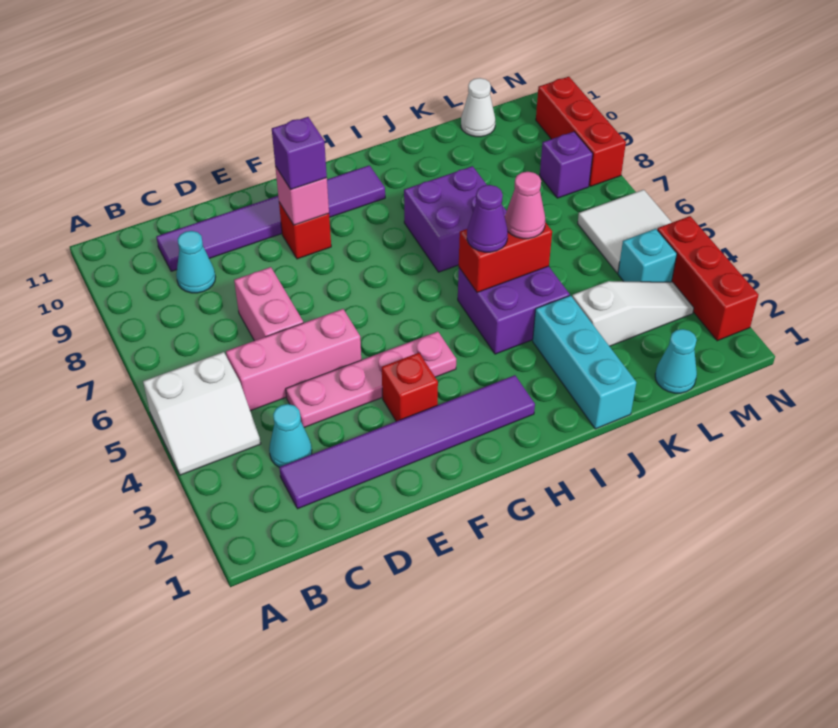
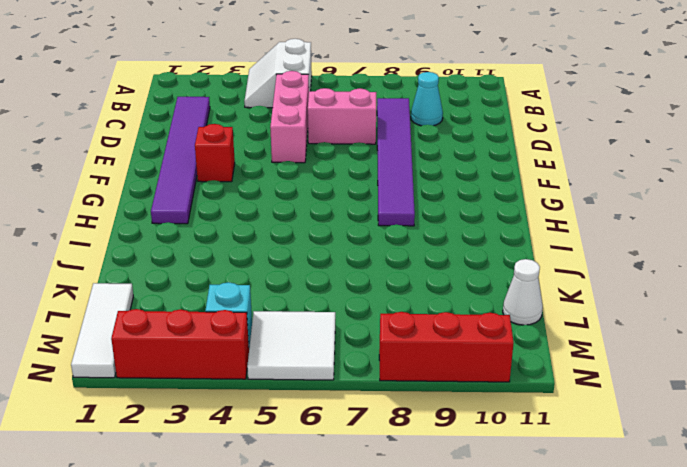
purple tile C8:H8 level 1 -> purple tile C10:H10 level 1
white tile L1:N1 level 1 -> cyan cone L1 level 1
none -> cyan cone C3 level 1
none -> pink plate D4:G4 level 1
none -> red brick F9 level 1

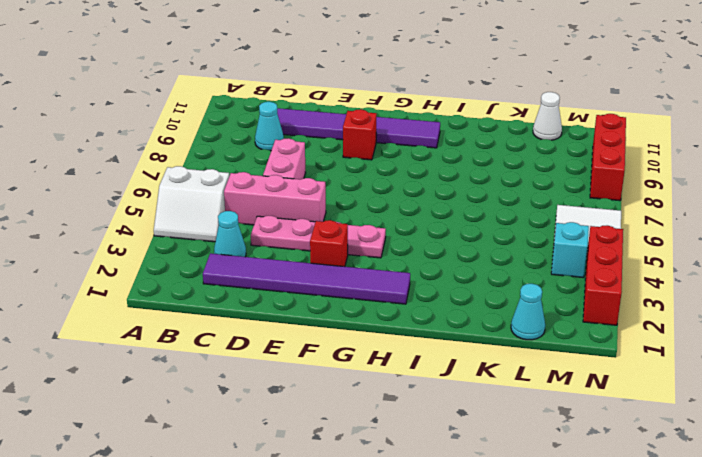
none -> purple brick I4:J5 level 1
none -> purple brick I7:J8 level 1
none -> cyan brick J1:J3 level 1

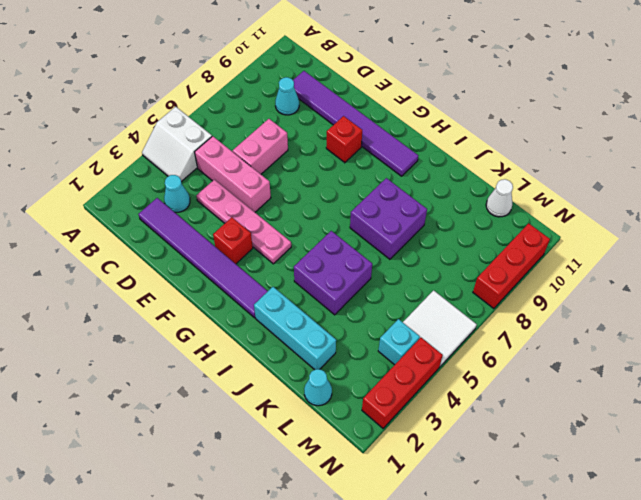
cyan brick I2:K2 level 1 -> cyan brick J1:J3 level 1
none -> white slope K3:M3 level 1 top K
none -> purple brick M8 level 1
none -> pink brick F9 level 2

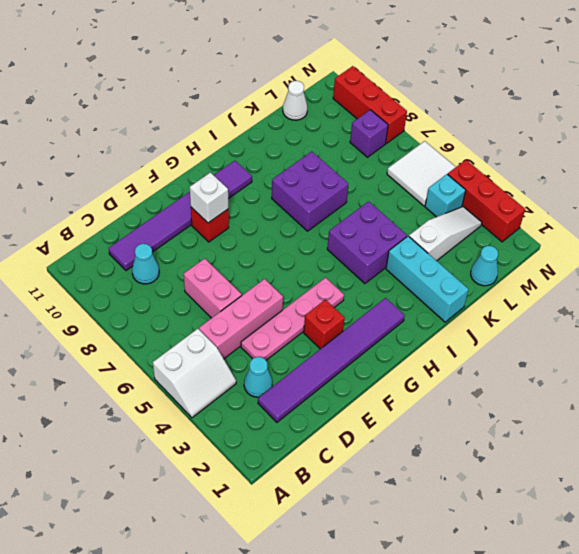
white brick F9 level 2 -> pink brick F9 level 2
none -> red brick I5:J5 level 2
none -> purple brick F9 level 3
none -> purple cone I5 level 3

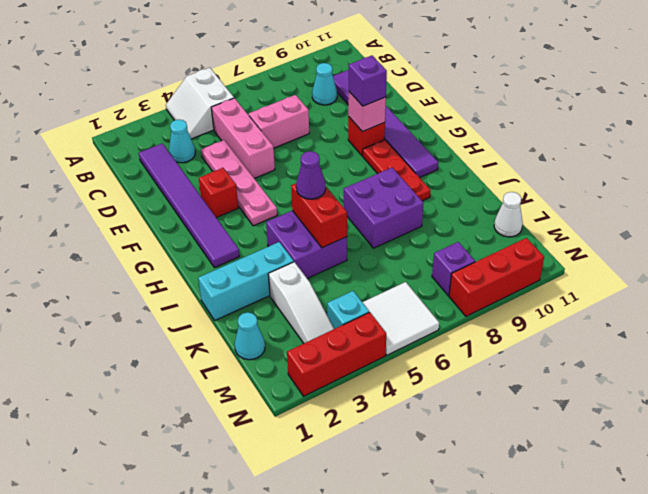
red plate G9:I9 level 1 -> none
none -> pink cone J5 level 3

